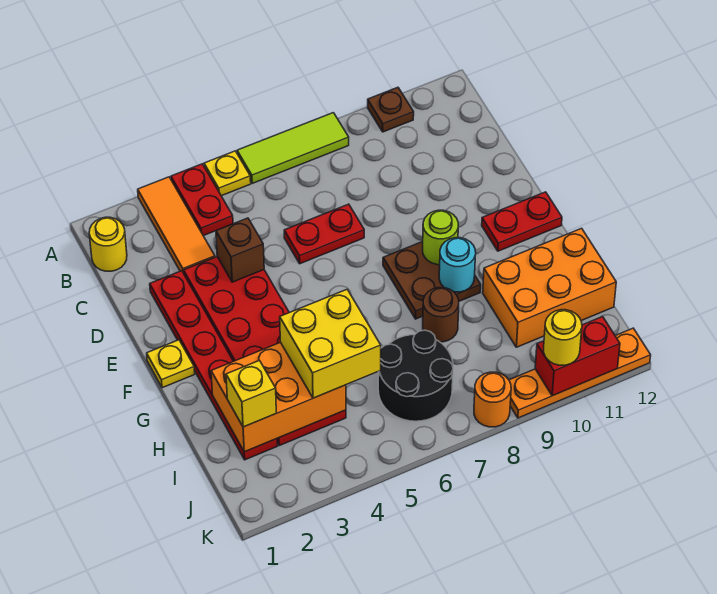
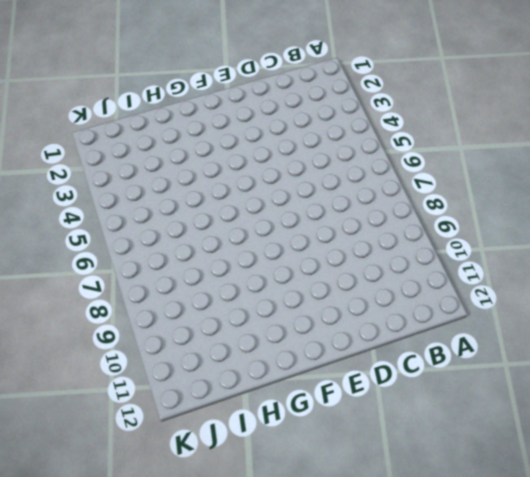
none -> orange tile A3:C3 level 1
none -> red plate A4:B4 level 1
none -> yellow plate A5 level 1

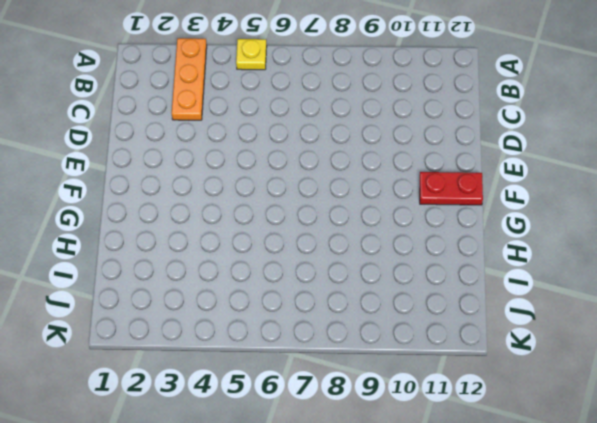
orange plate A3:C3 level 1 -> orange tile A3:C3 level 1
none -> red plate A4:B4 level 1
none -> lime tile A6:A8 level 1
none -> brown plate A10 level 1

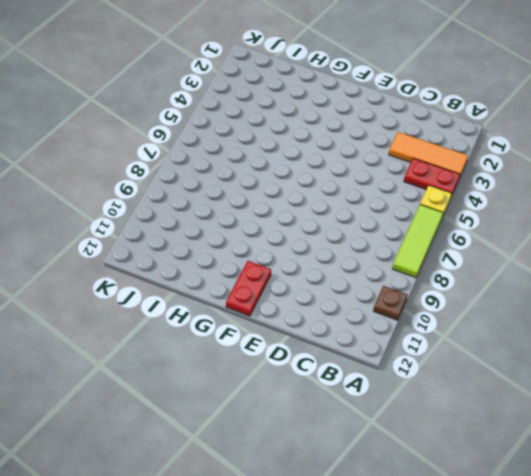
none -> yellow round brick B1 level 1
none -> red plate D2:I2 level 1
none -> red plate D3:I4 level 1

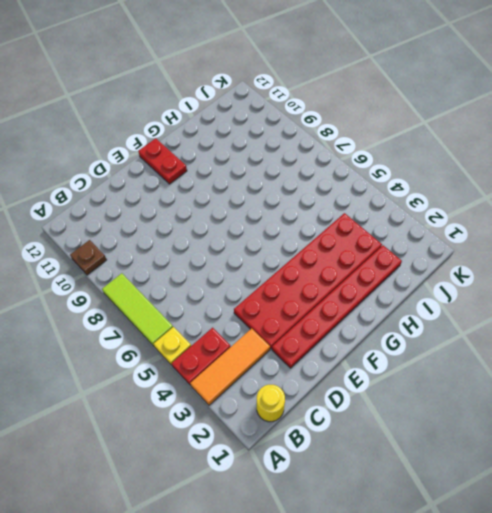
none -> red plate D6:D7 level 1
none -> yellow plate F1 level 1
none -> brown plate F8:G9 level 1

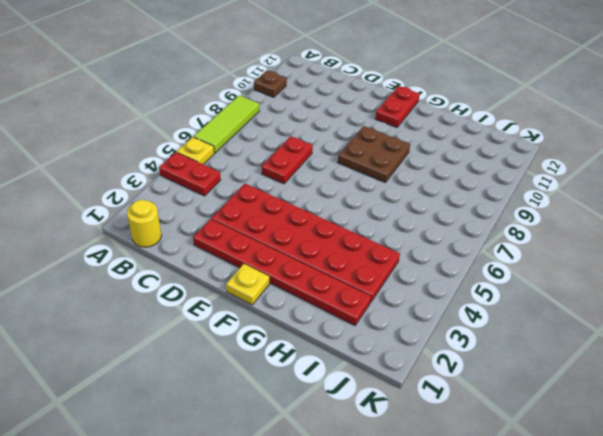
none -> orange tile A3:C3 level 1
none -> brown round brick H8 level 1
none -> orange brick H10:I12 level 1

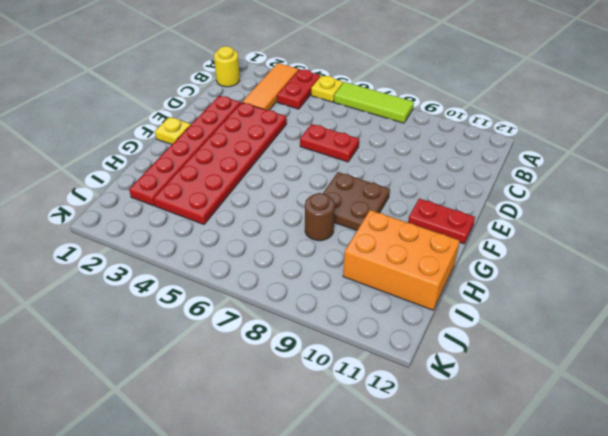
none -> brown plate A10 level 1
none -> black round brick I6:J7 level 1
none -> orange round brick K8 level 1

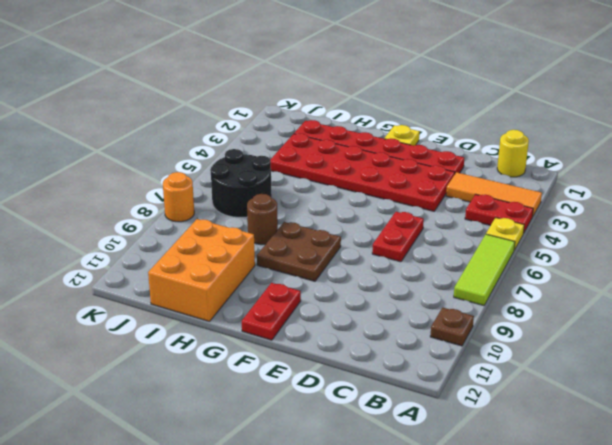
none -> orange plate K9:K12 level 1
none -> brown brick D4 level 2
none -> lime round brick F9 level 2

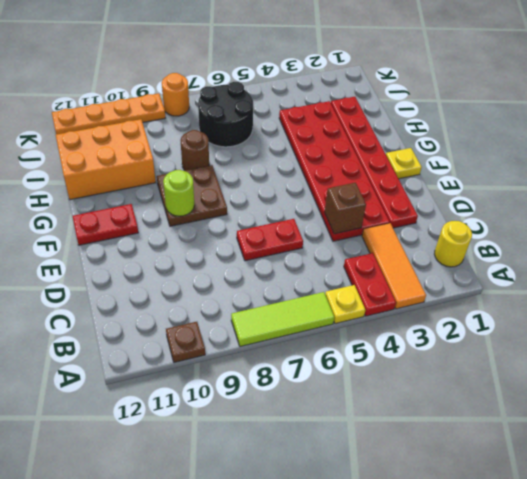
none -> cyan round brick G9 level 2
none -> orange brick H2:I4 level 2
none -> red brick K10:K11 level 2

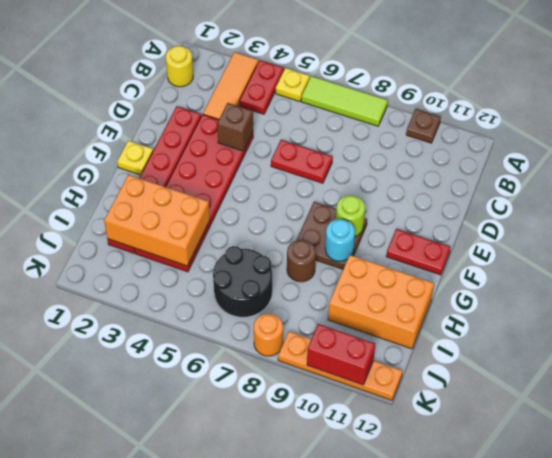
none -> yellow brick H4:I5 level 3
none -> yellow brick I2 level 3
none -> yellow round brick K10 level 3

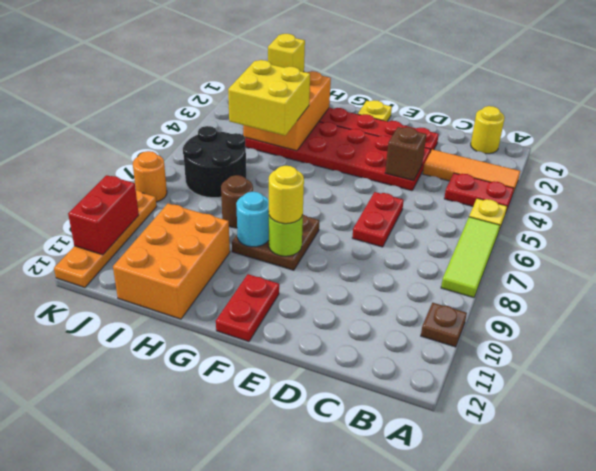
yellow round brick F9 level 3 -> yellow round brick K10 level 3

